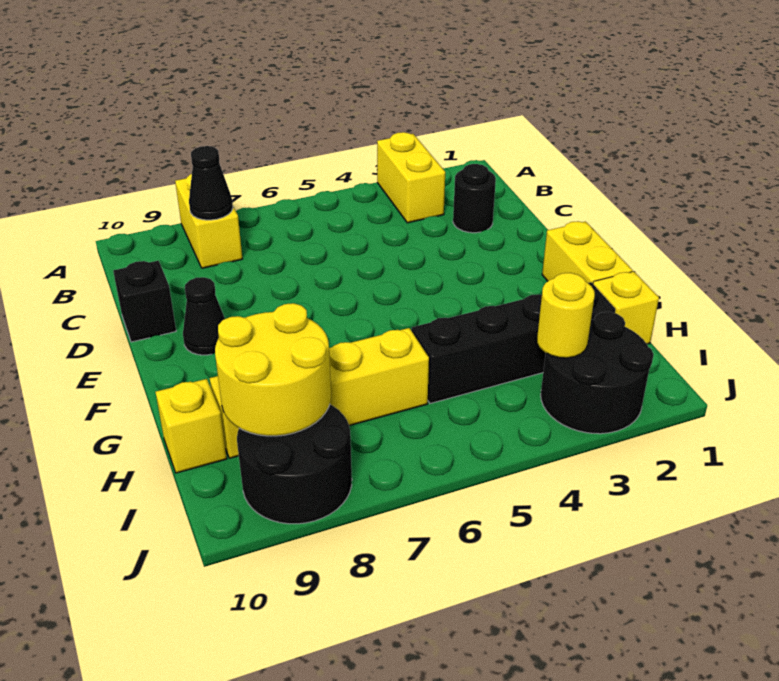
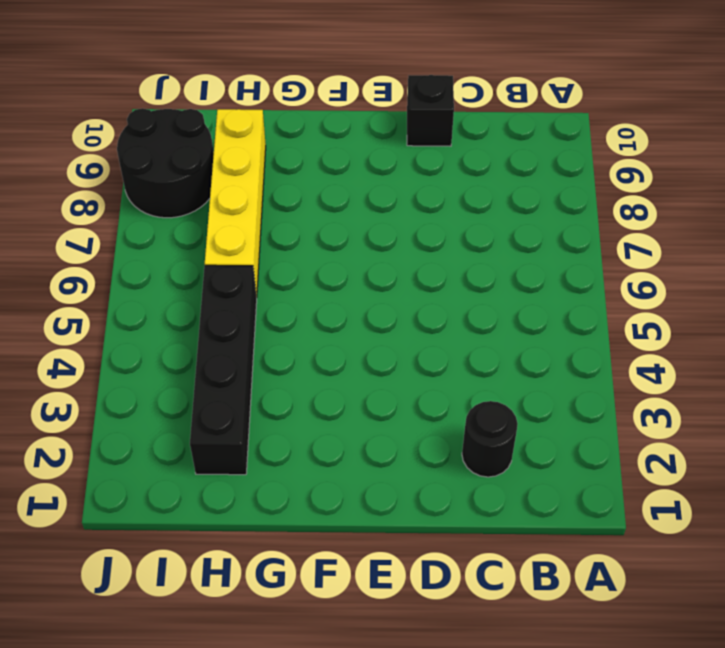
none -> yellow brick A3:B3 level 1
none -> yellow brick A8:B8 level 1
none -> black cone E9 level 1

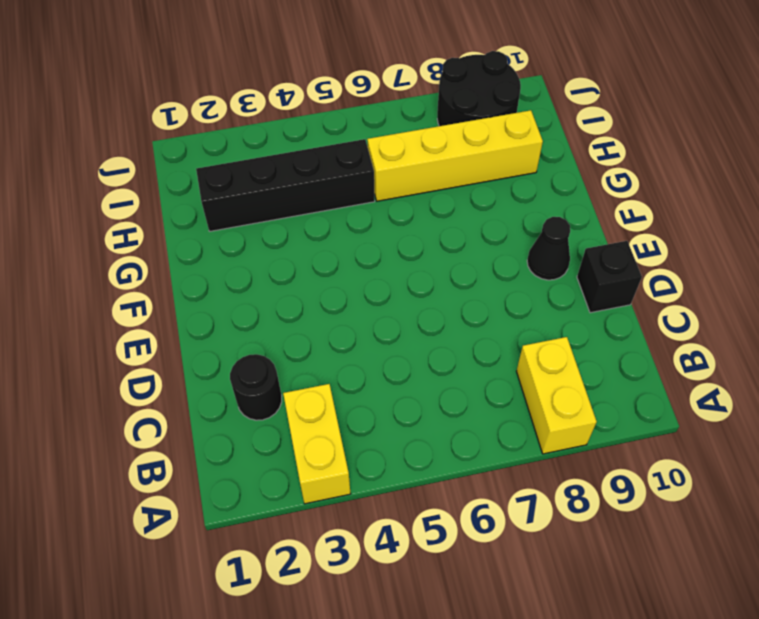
none -> yellow brick F1:G1 level 1
none -> yellow brick H1 level 1
none -> yellow brick H10 level 1

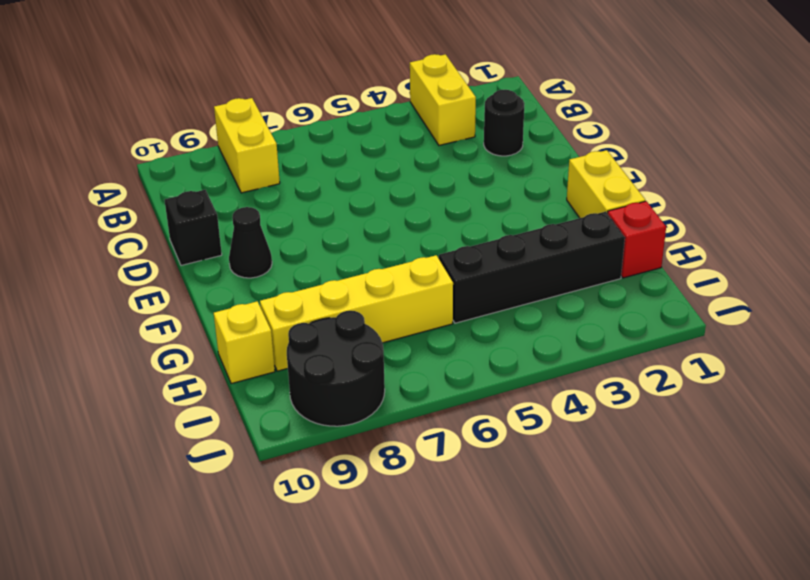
red brick H1 level 1 -> yellow brick H1 level 1
none -> black round brick I2:J3 level 1
none -> black cone B8 level 2
none -> yellow round brick H8:I9 level 2

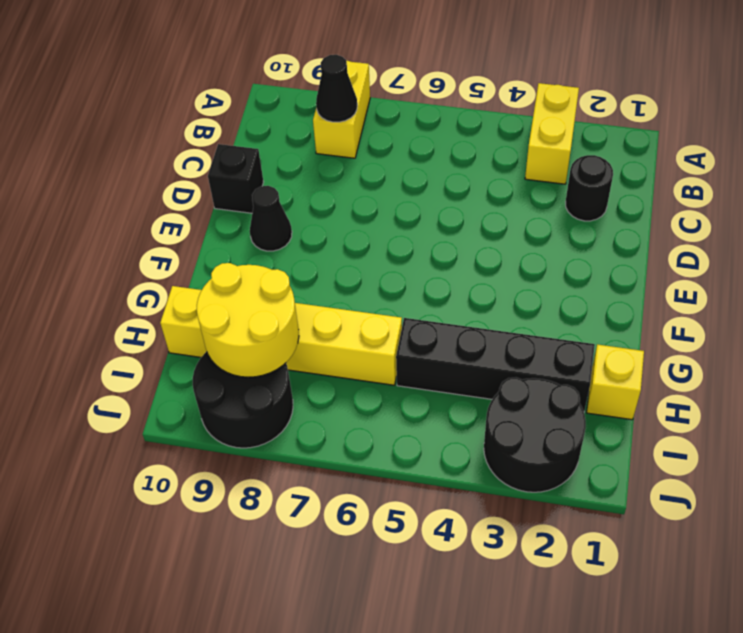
none -> yellow brick F1:G1 level 1
none -> yellow round brick I3 level 2

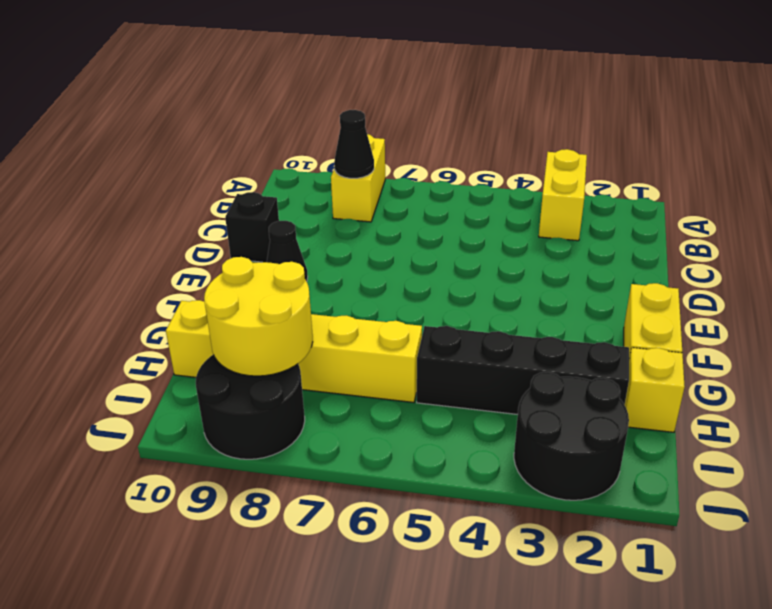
none -> black round brick C2 level 1
none -> yellow round brick I3 level 2

